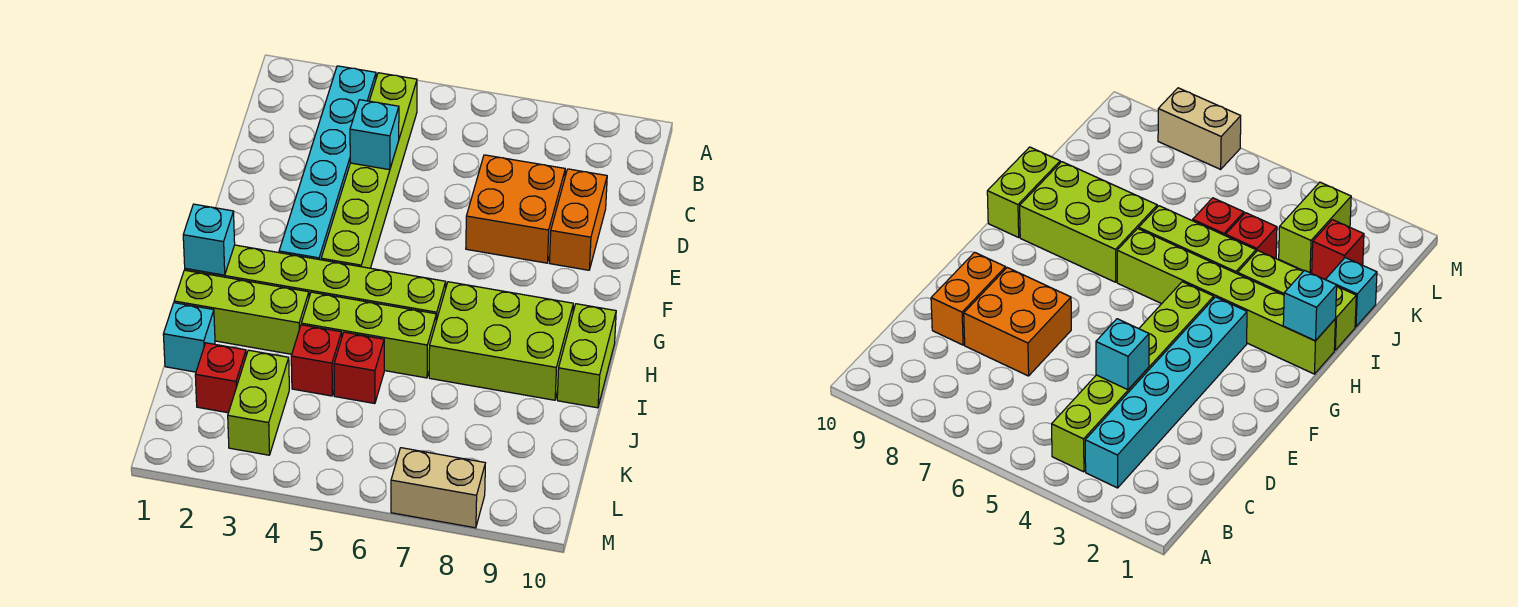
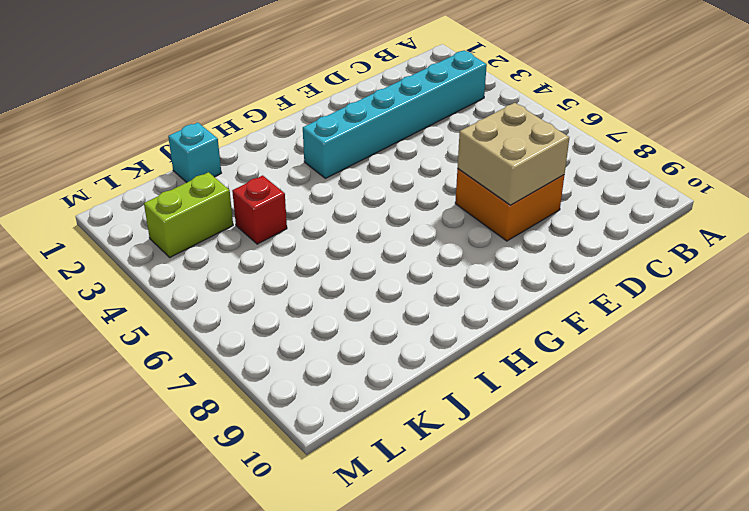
tan brick D7:E8 level 2 -> none
none -> lime brick B4:G4 level 1
none -> orange brick D9:E9 level 1
none -> lime brick H1:H6 level 1

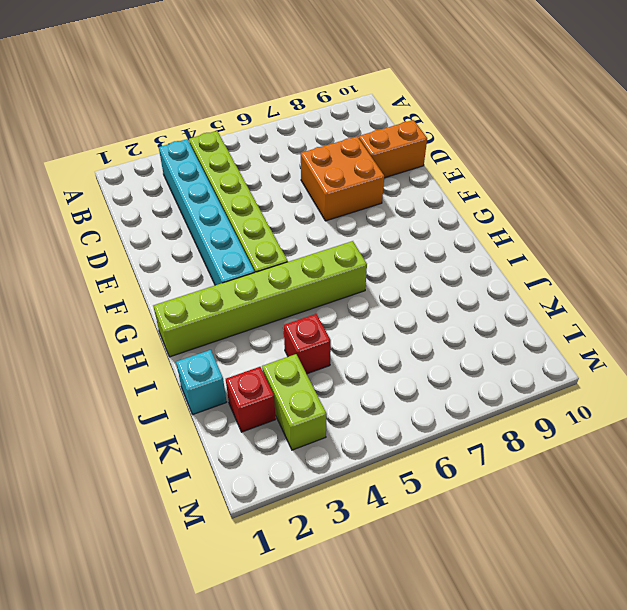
orange brick D9:D10 level 1 -> orange brick D9:E9 level 1
none -> lime brick H7:I9 level 1
none -> lime brick H10:I10 level 1
none -> lime brick I1:I3 level 1

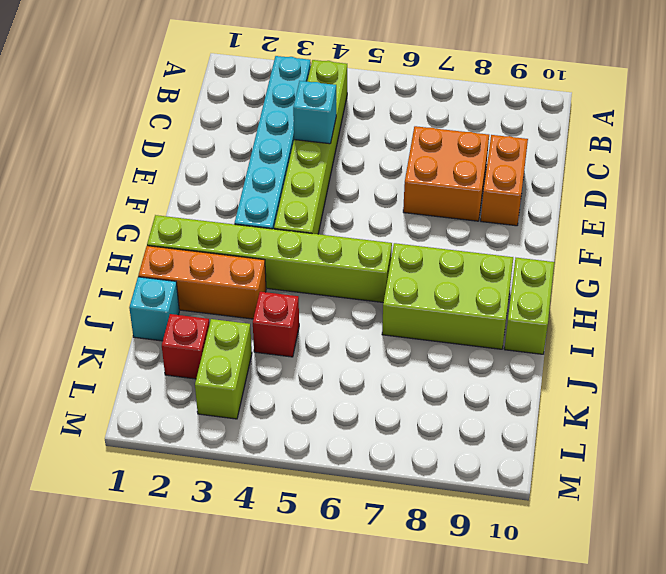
orange brick I1:I3 level 1 -> lime brick I1:I3 level 1
none -> lime brick I4:I6 level 1
none -> red brick J5 level 1
none -> tan brick M7:M8 level 1

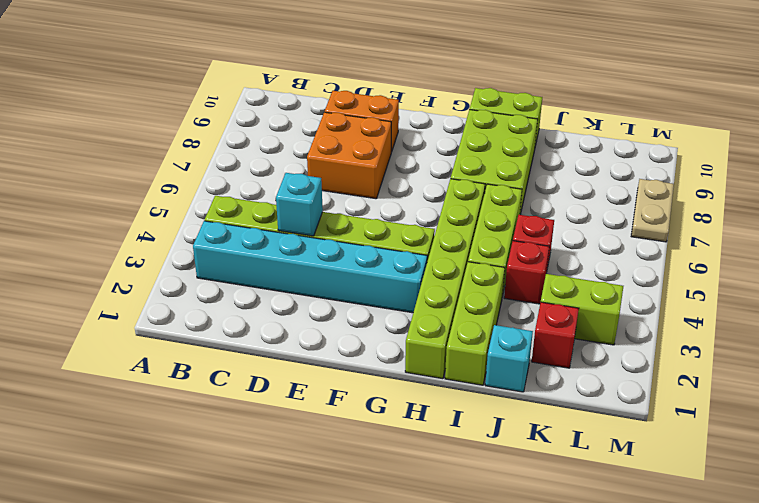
tan plate M7:M8 level 1 -> tan brick M7:M8 level 1
none -> cyan brick H1 level 2

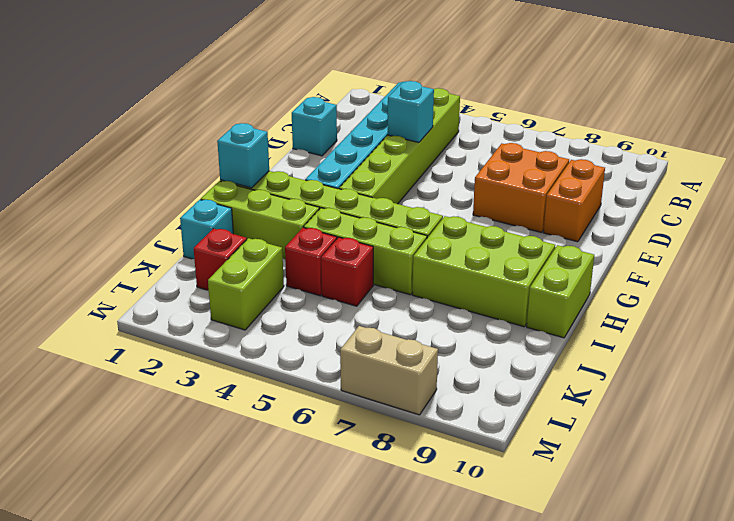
cyan brick D1 level 1 -> none

